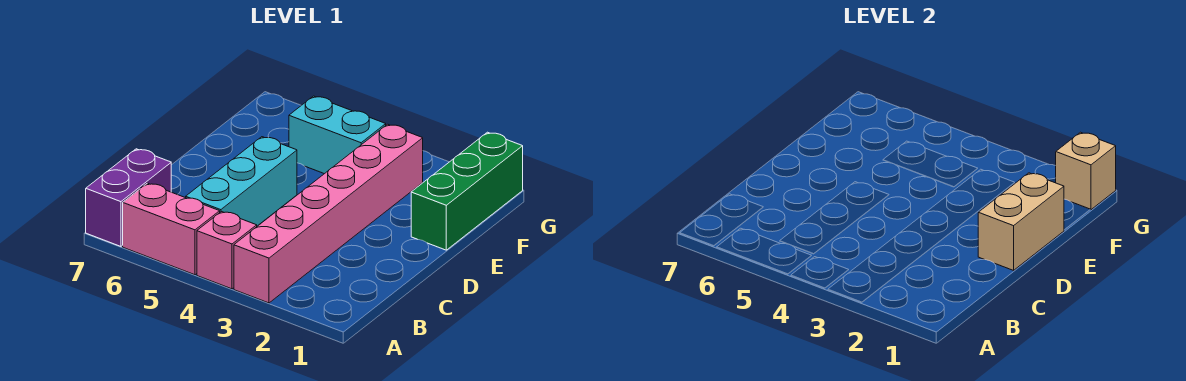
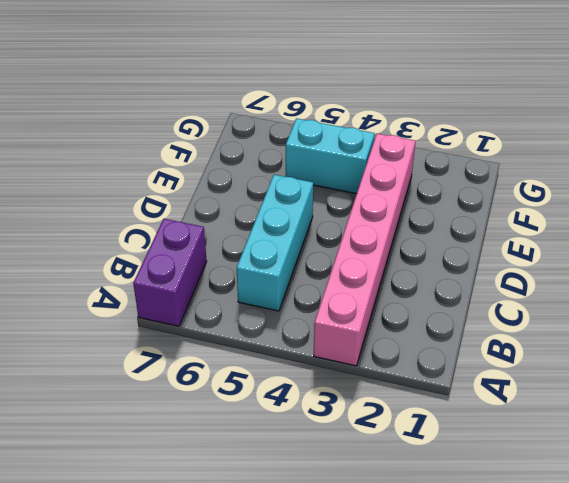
none -> pink brick A4 level 1
none -> pink brick A5:A6 level 1

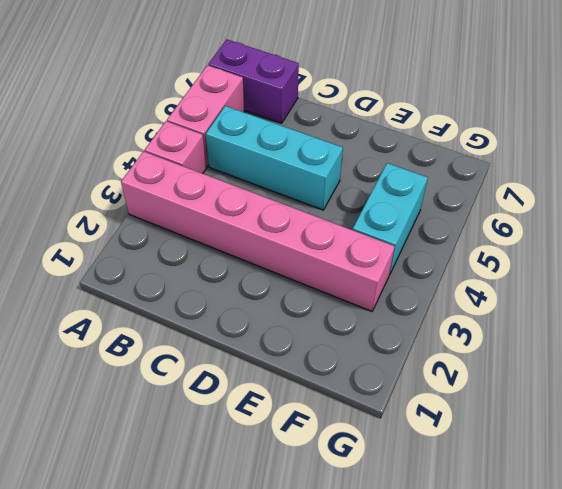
none -> green brick E1:G1 level 1
none -> tan brick D1:E1 level 2

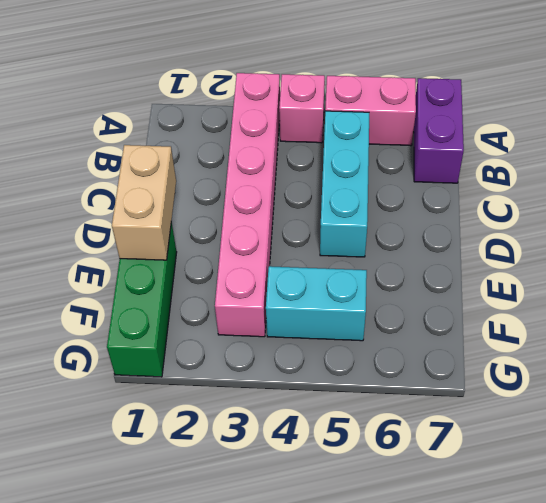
none -> tan brick G1 level 2

